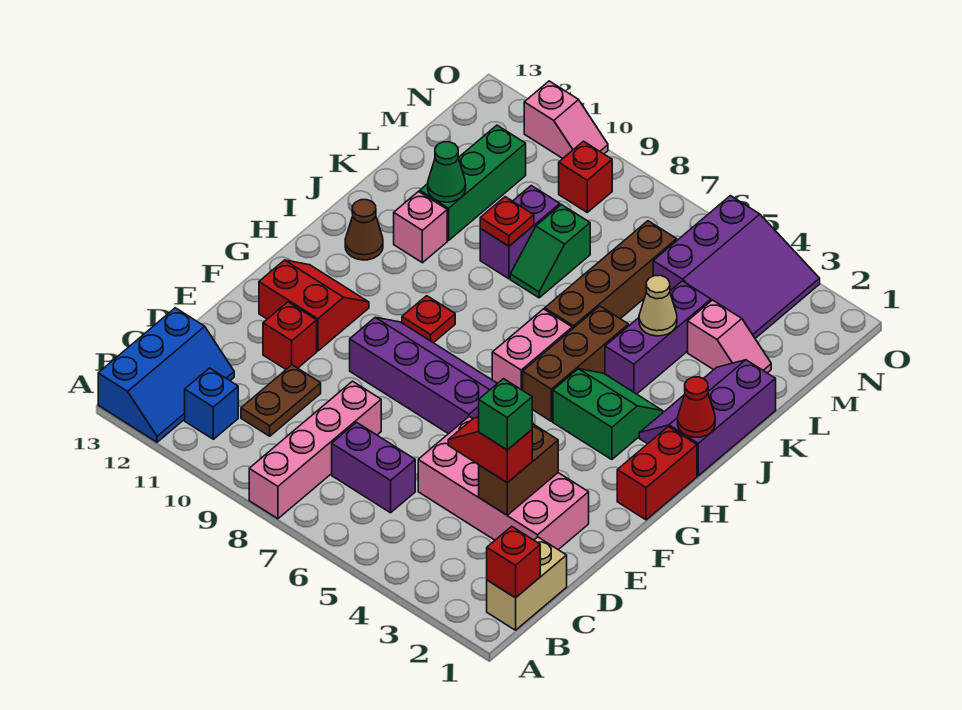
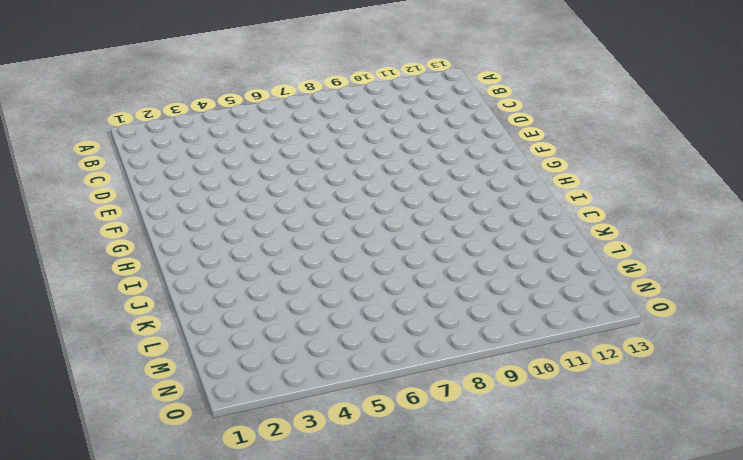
none -> pink brick A8:D8 level 1
none -> blue slope A12:C13 level 1 top 13
none -> tan brick B1:C1 level 1
none -> blue brick B11 level 1

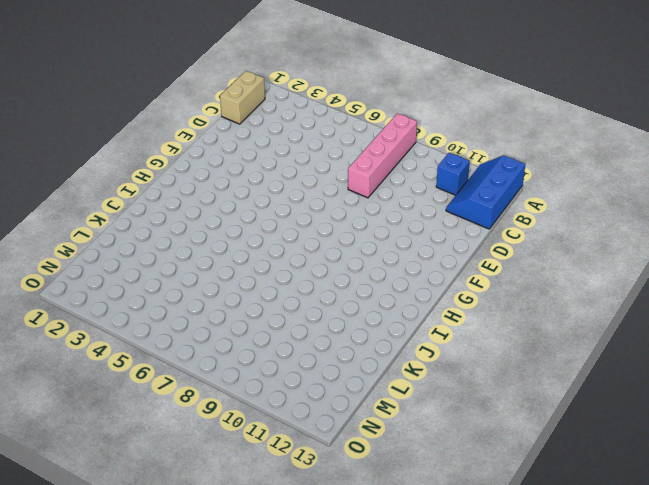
none -> purple brick C6:C7 level 1
none -> brown plate C10:D10 level 1
none -> pink brick D2:E5 level 1
none -> red brick E11 level 1

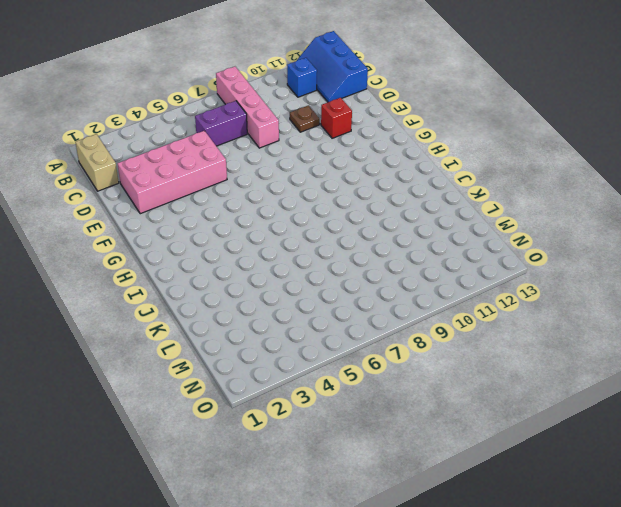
brown plate D10 level 1 -> brown plate C10:D10 level 1
none -> purple slope F6:G9 level 1 top F
none -> red slope F11:G12 level 1 top F
none -> red brick G1:H1 level 1
none -> green slope H3:I4 level 1 top H

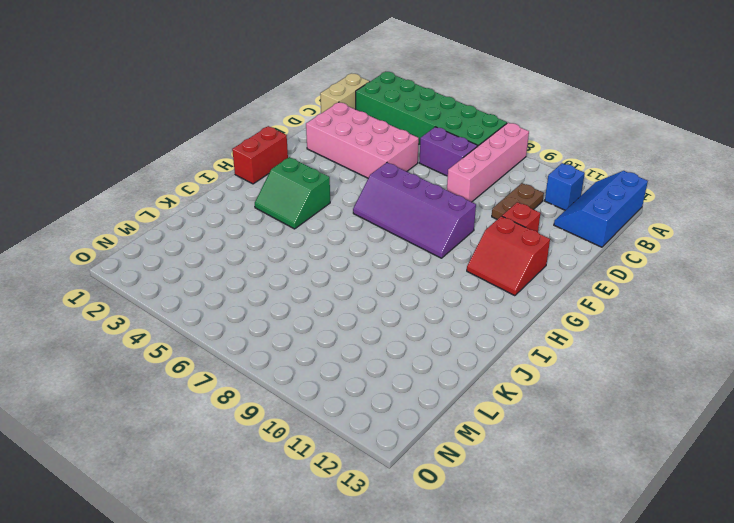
green brick A2:B7 level 1 -> none
none -> brown brick H5:J5 level 1
none -> pink brick H6:I6 level 1
none -> red plate H9 level 1
none -> purple slope I1:K2 level 1 top 1

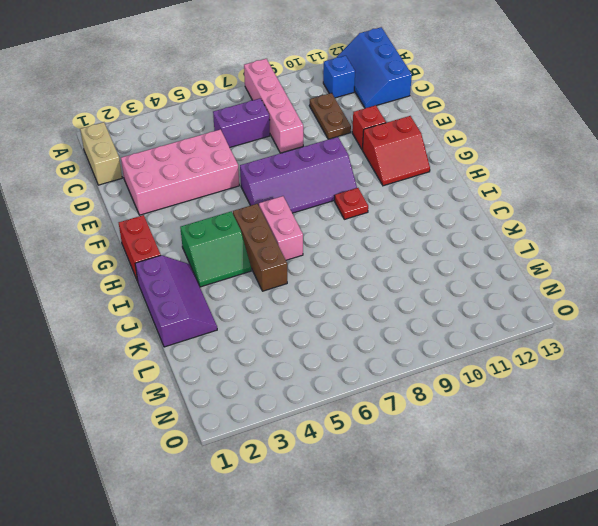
none -> brown cone I12 level 1
none -> purple brick J4:L4 level 1
none -> brown brick J6:M6 level 1
none -> pink brick J11 level 1

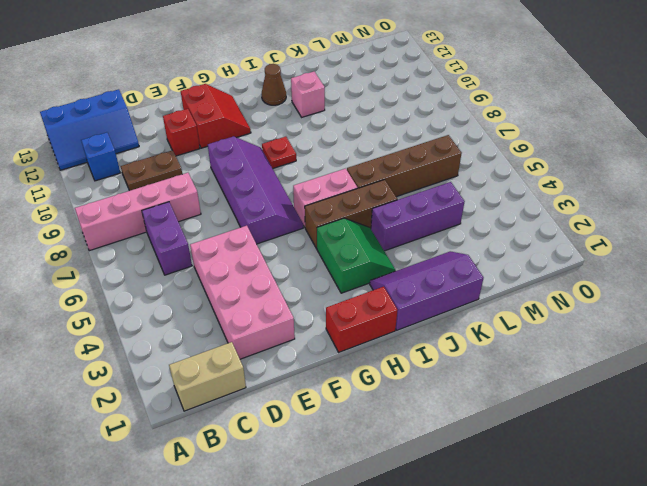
none -> green slope K8:L8 level 1 top L
none -> purple brick K9:L9 level 1
none -> green brick K11:M11 level 1
none -> pink slope L2:L3 level 1 top 3

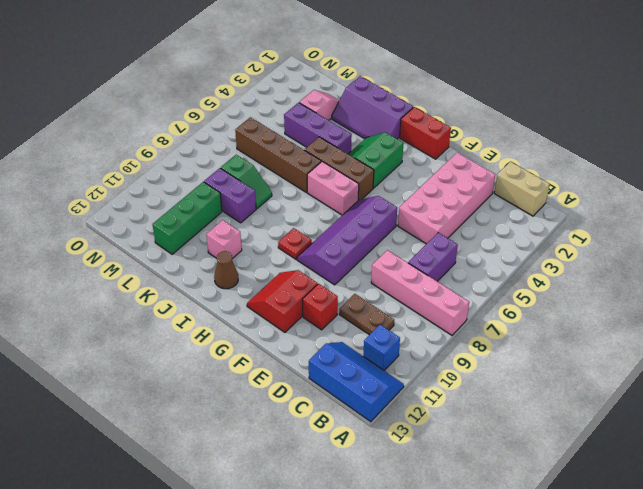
green brick L10:L12 level 1 -> green brick K11:M11 level 1
none -> purple slope M3:O5 level 1 top 5
none -> red brick N9 level 1
none -> pink slope O10:O11 level 1 top 11
none -> red brick B1 level 2

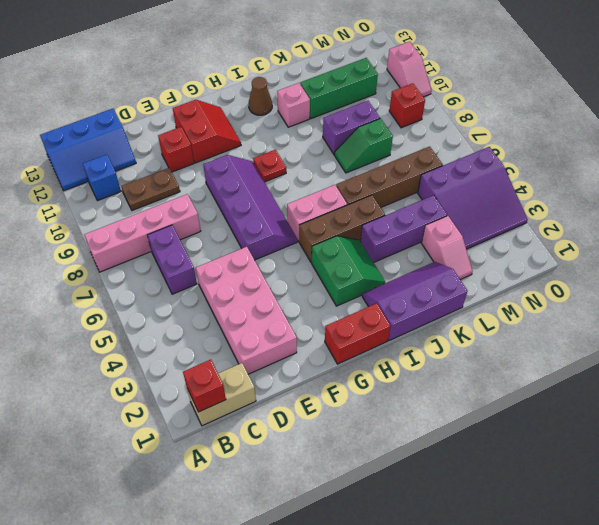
none -> brown brick D3:E3 level 2
none -> red cone I1 level 2
none -> tan cone K4 level 2
none -> red plate K9 level 2

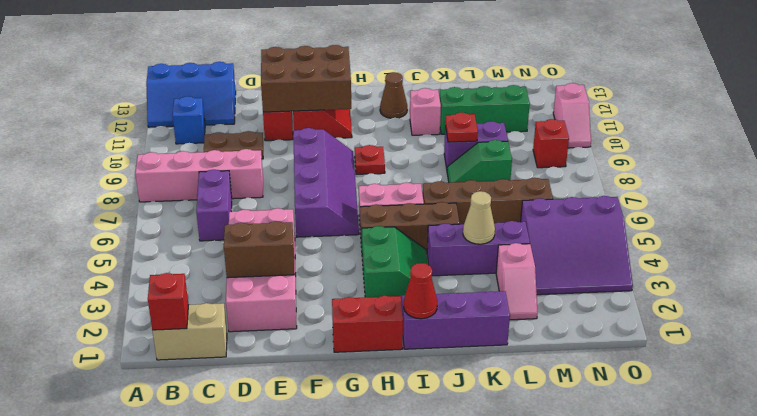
brown brick E11:G12 level 2 -> none
none -> green cone K11 level 2
none -> red slope D3:D4 level 3 top 3
none -> green brick D3 level 4

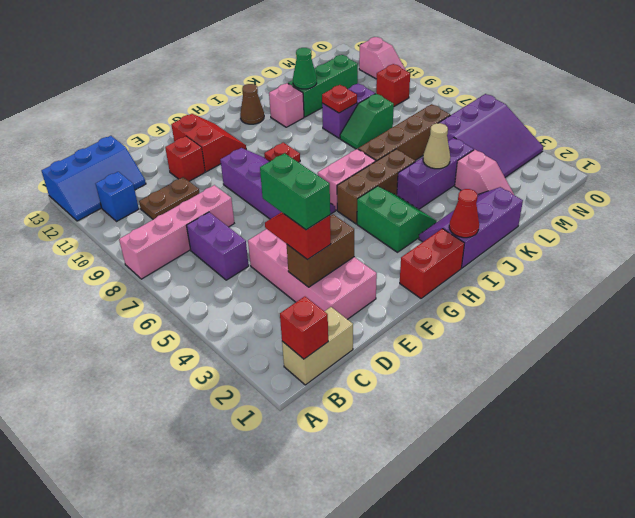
green brick D3:D4 level 4 -> green brick D3 level 4

